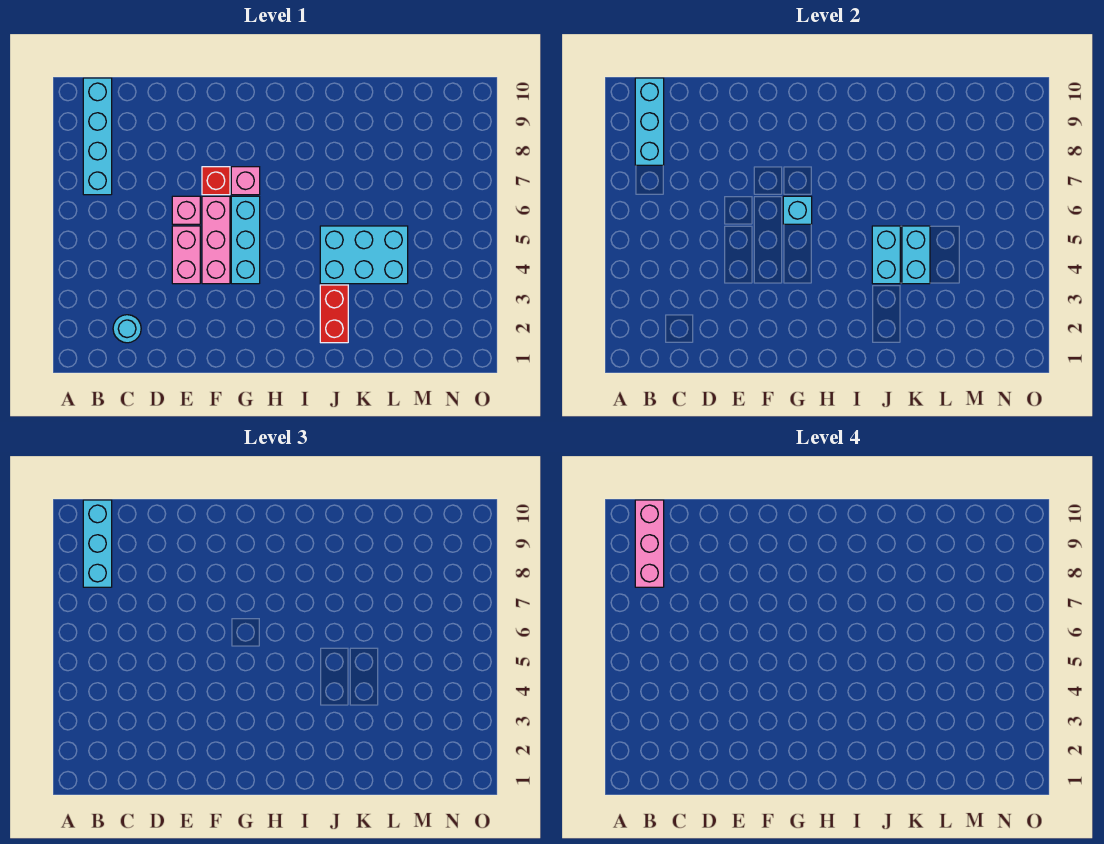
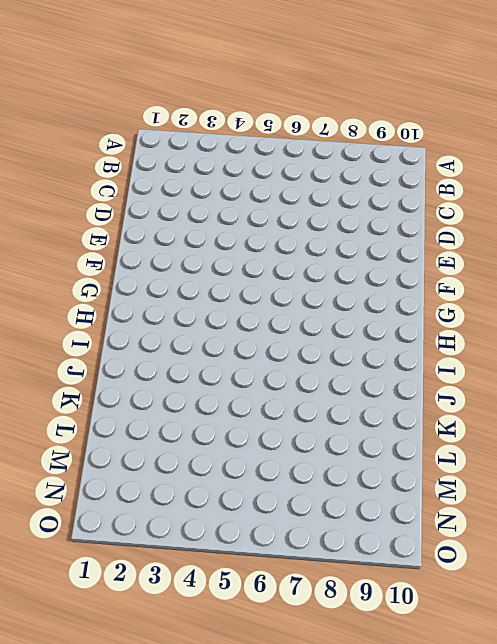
none -> cyan brick B7:B10 level 1
none -> cyan round brick C2 level 1
none -> pink brick E4:E5 level 1

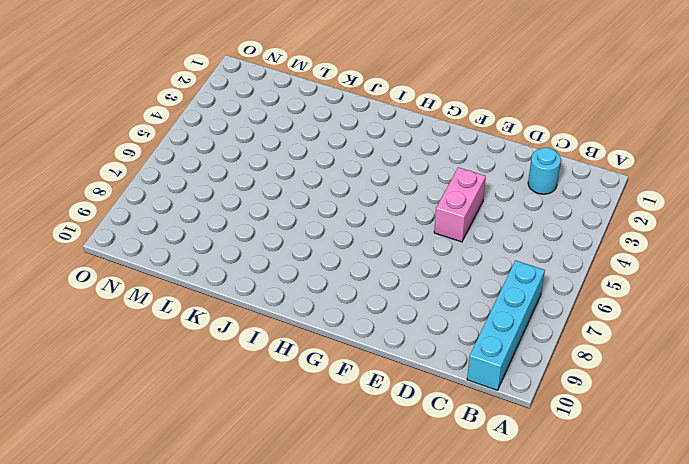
none -> pink brick E6 level 1
none -> pink brick F4:F6 level 1
none -> red brick F7 level 1

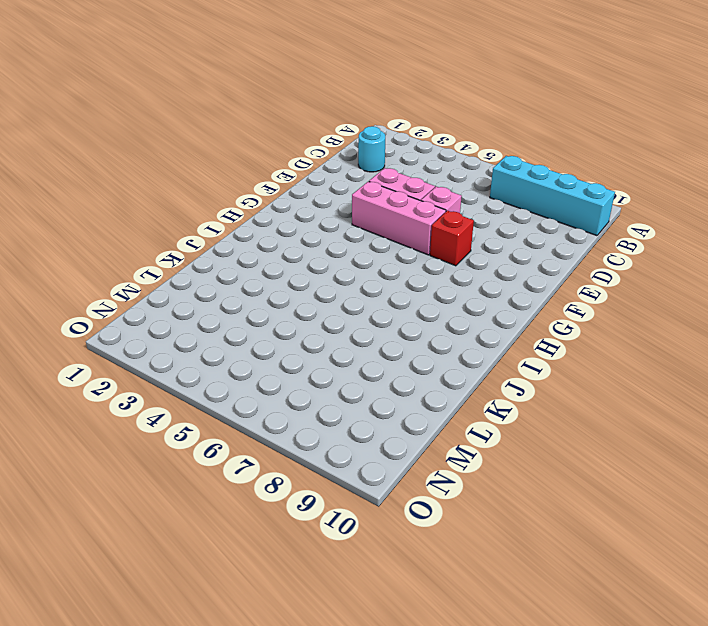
none -> cyan brick G4:G6 level 1
none -> pink brick G7 level 1
none -> red brick J2:J3 level 1

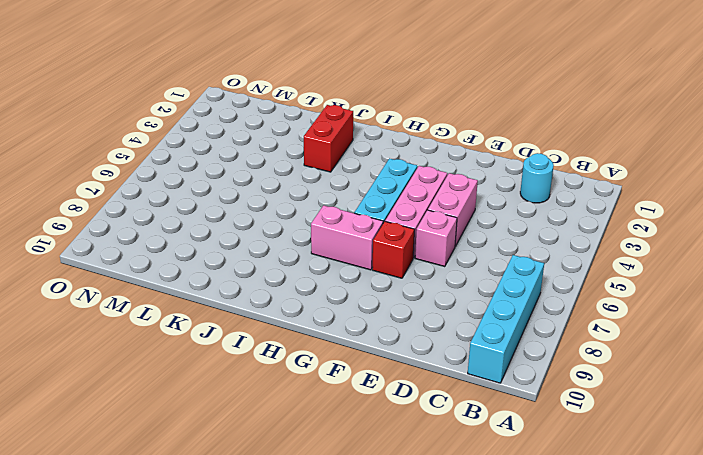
pink brick G7:H7 level 1 -> pink brick G7 level 1
none -> cyan brick J4:L5 level 1
none -> cyan brick B8:B10 level 2
none -> cyan brick G6 level 2

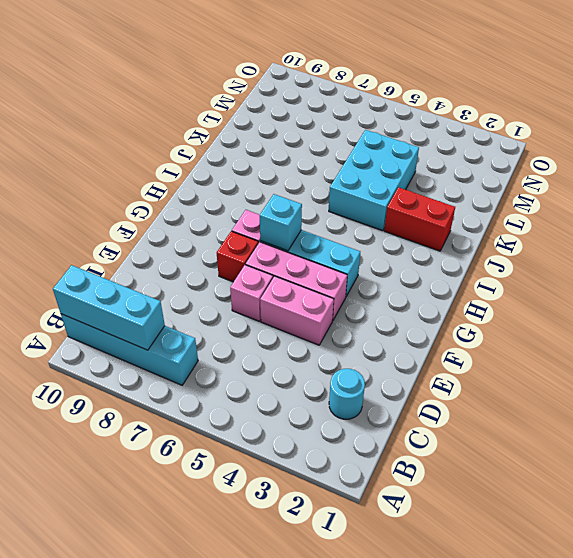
none -> cyan brick J4:J5 level 2
none -> cyan brick K4:K5 level 2
none -> cyan brick B8:B10 level 3

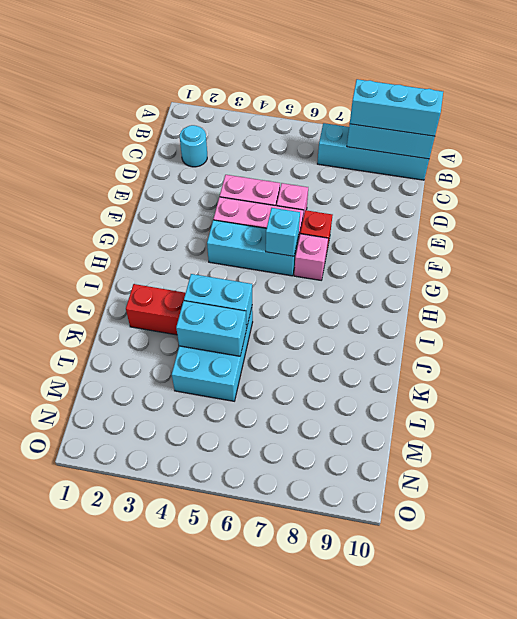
none -> pink brick B8:B10 level 4

